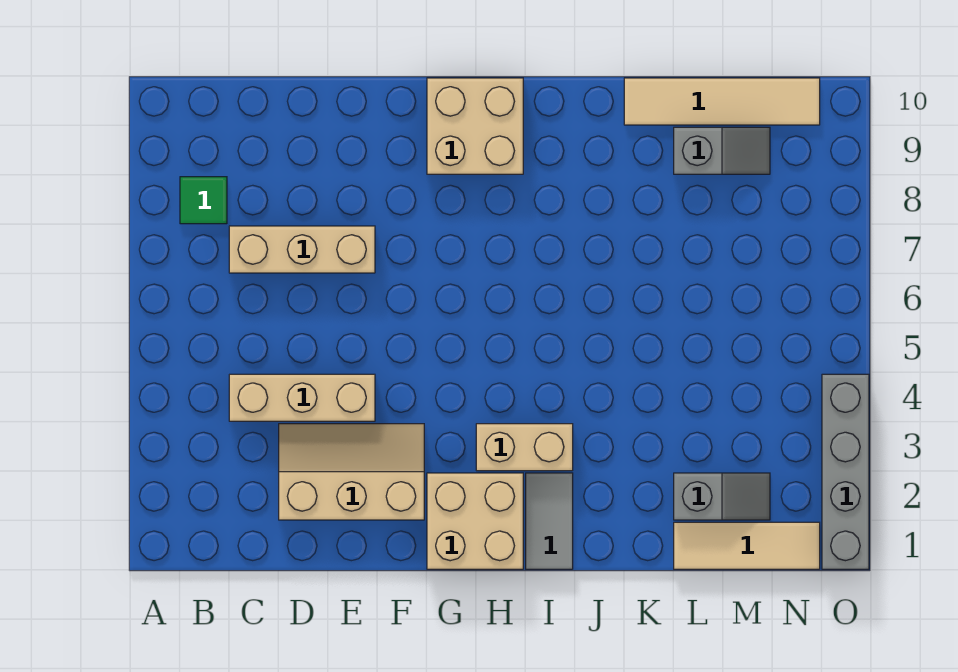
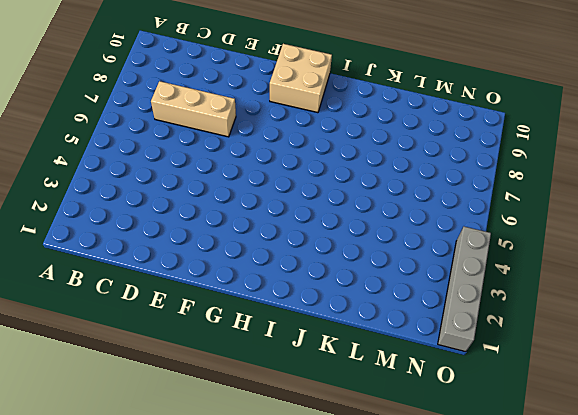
none -> green tile B8 level 1
none -> tan brick C4:E4 level 1
none -> tan slope D2:F3 level 1 top 2

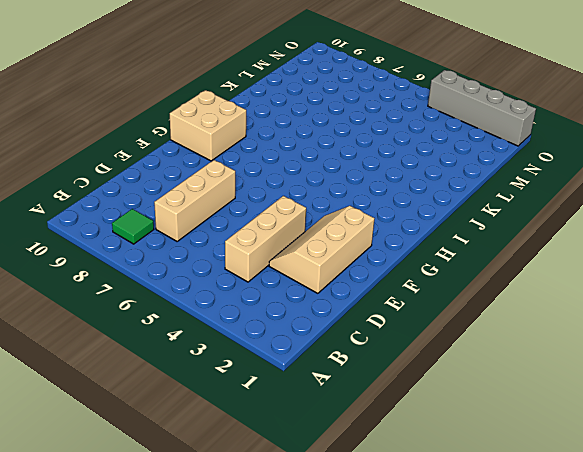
none -> tan brick G1:H2 level 1
none -> tan brick H3:I3 level 1
none -> grey tile I1:I2 level 1

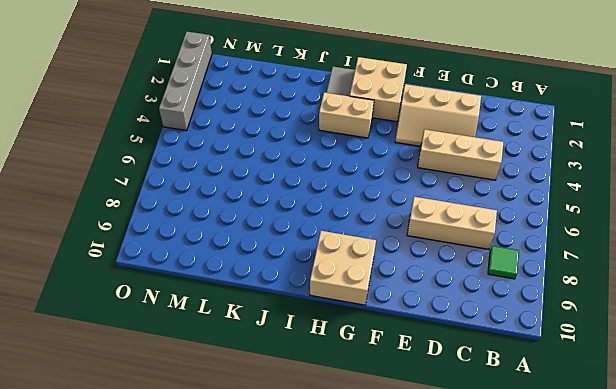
none -> tan tile K10:N10 level 1
none -> tan tile L1:N1 level 1
none -> grey slope L2:M2 level 1 top L

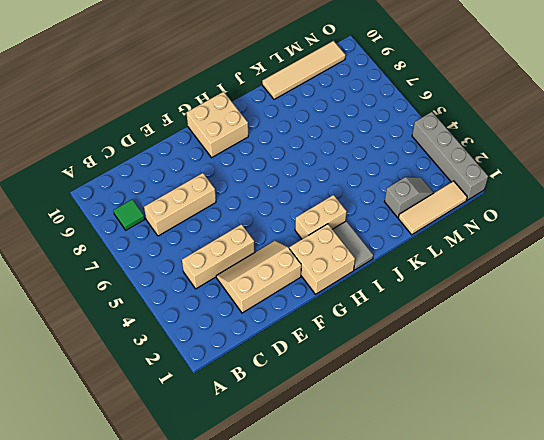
none -> grey slope L9:M9 level 1 top L

